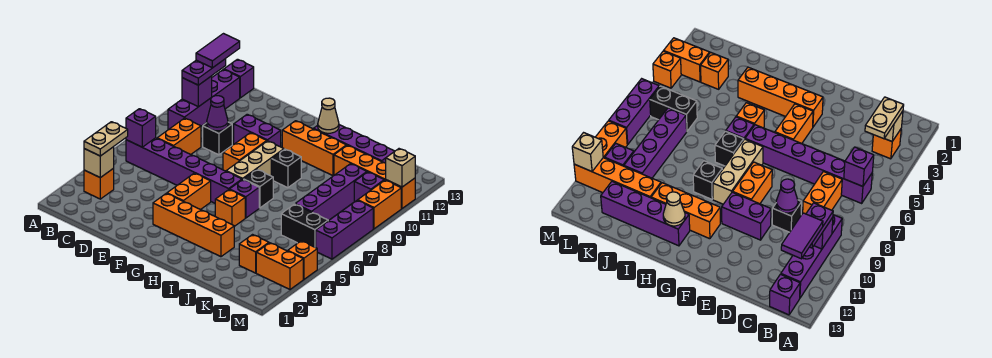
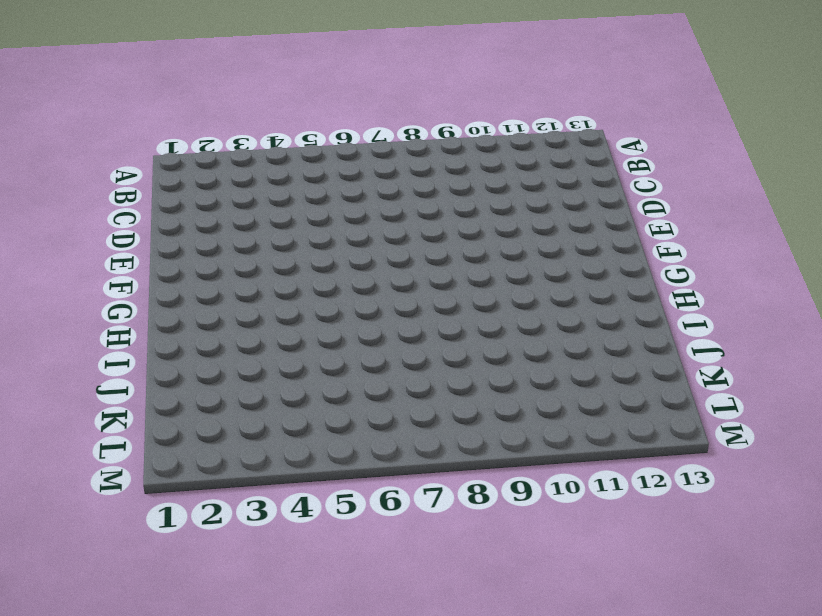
none -> orange brick B3 level 1
none -> purple brick B6:G6 level 1
none -> purple brick B9:B12 level 1
none -> purple brick B13 level 1

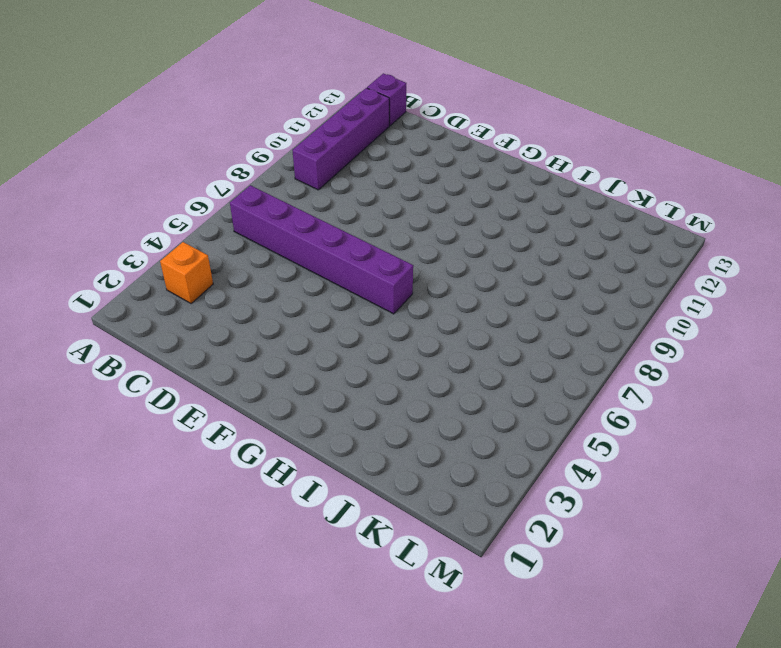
none -> orange brick C7:C8 level 1
none -> black brick D9 level 1
none -> purple brick E10:F10 level 1
none -> orange brick F3:I3 level 1

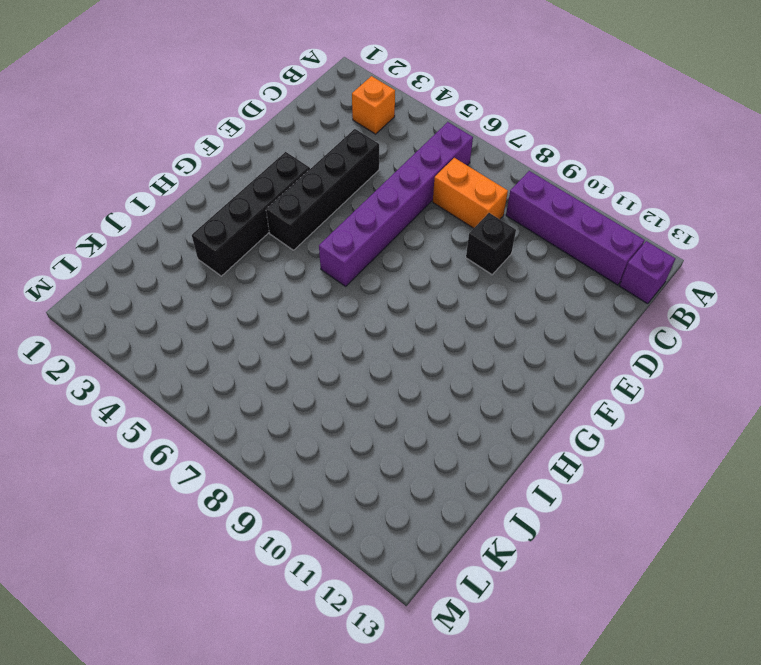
black brick D4:G4 level 1 -> orange brick F4:F5 level 1
black brick F3:I3 level 1 -> orange brick F3:I3 level 1
none -> purple brick E10:F10 level 1
none -> orange brick F8:F9 level 1
none -> tan brick G7:G9 level 1
none -> orange brick G11:I11 level 1

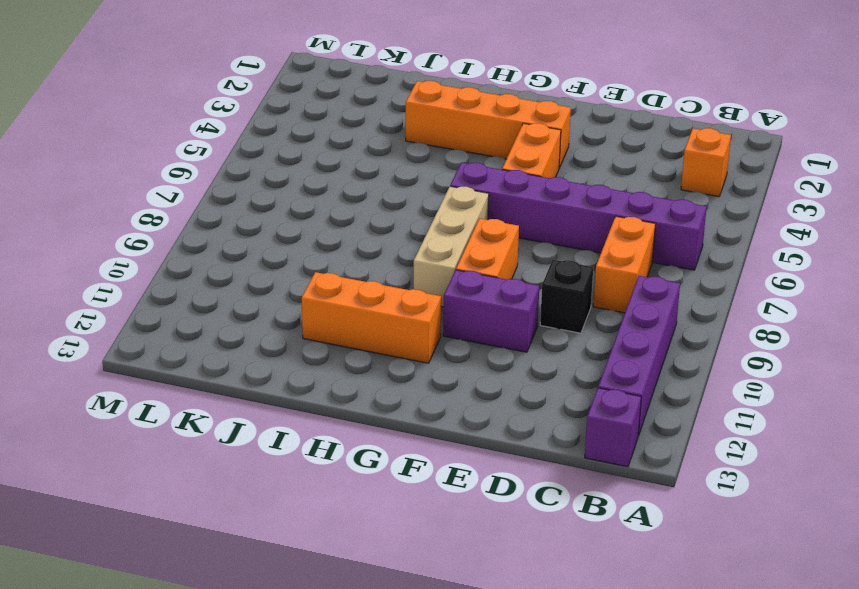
none -> orange brick H5 level 1
none -> purple brick H6 level 1
none -> black brick H7 level 1
none -> black brick H9 level 1

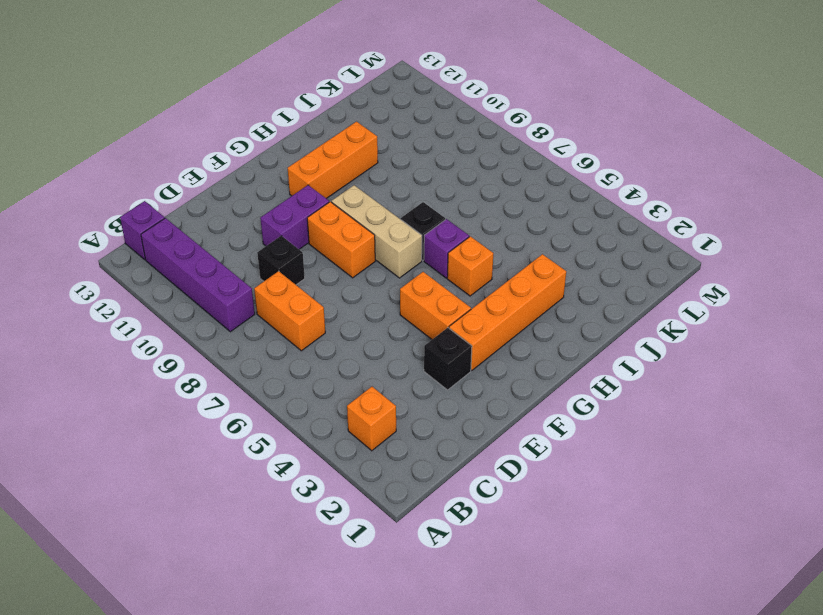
black brick E3 level 1 -> black brick H9 level 1
none -> purple brick B6:G6 level 1
none -> purple brick H12:K12 level 1
none -> orange brick J11:M11 level 1
none -> orange brick K3 level 1

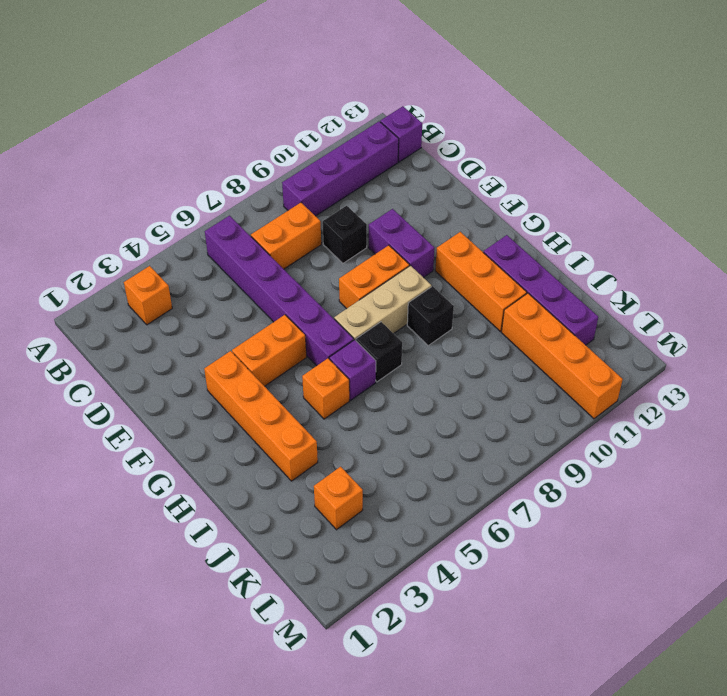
none -> black brick K6:L6 level 1
none -> purple brick K7:K10 level 1
none -> orange brick L3:M3 level 1
none -> purple brick L10 level 1

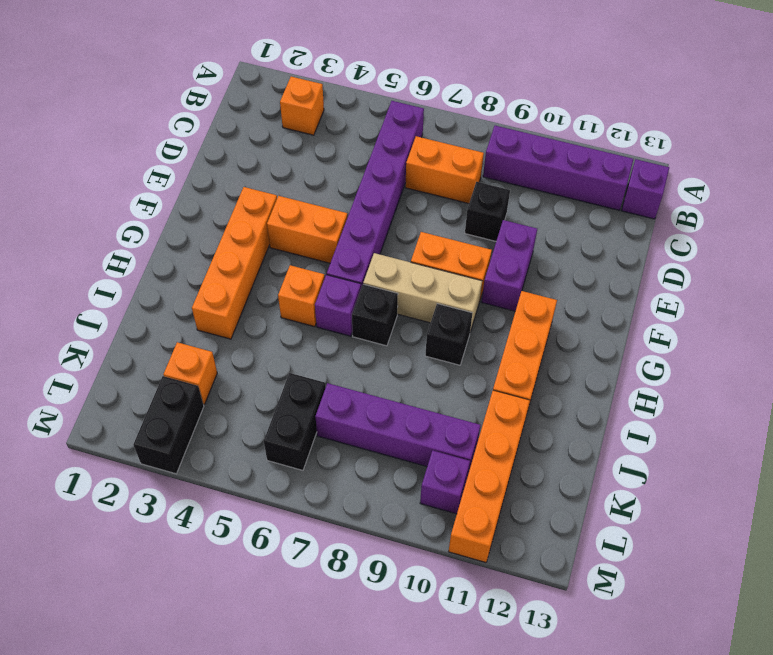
black brick L3:M3 level 1 -> orange brick L3:M3 level 1
none -> purple brick H12:K12 level 1
none -> orange brick M4 level 1
none -> purple brick M6:M8 level 1
none -> orange brick M9:M10 level 1

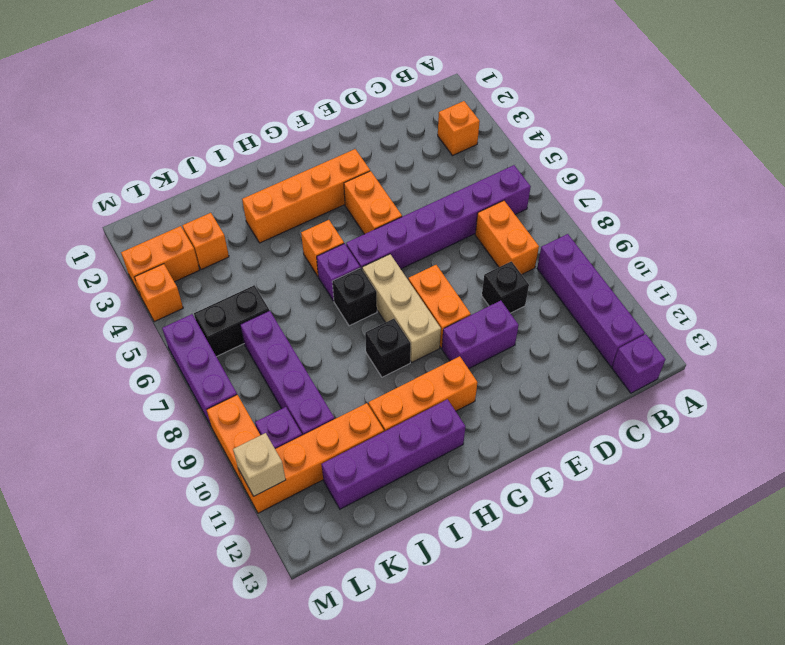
none -> tan brick B3 level 2
none -> purple brick B6 level 2
none -> purple brick B10 level 2
none -> purple cone D9 level 2

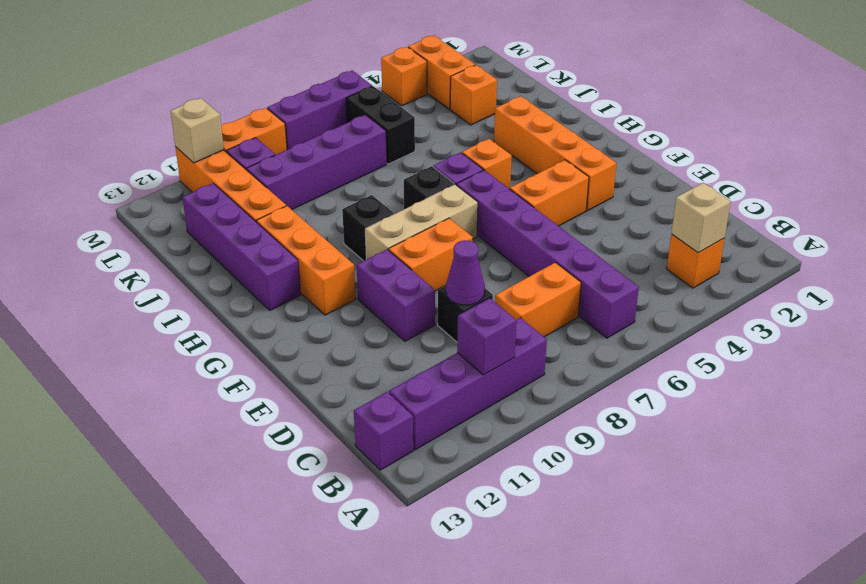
none -> purple brick B6 level 2
none -> tan cone H12 level 2
none -> tan plate B3:B4 level 3
none -> purple plate B10:B11 level 3

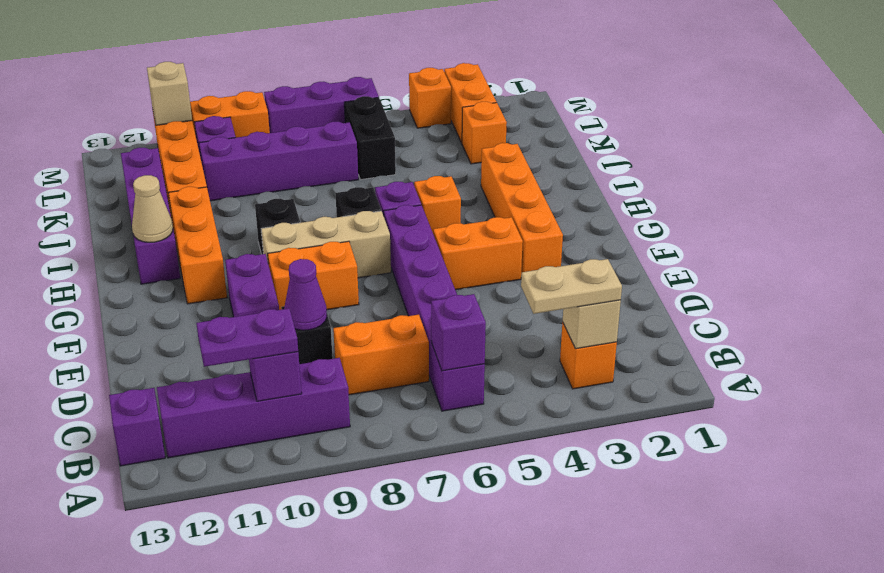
none -> purple tile B11:B12 level 4

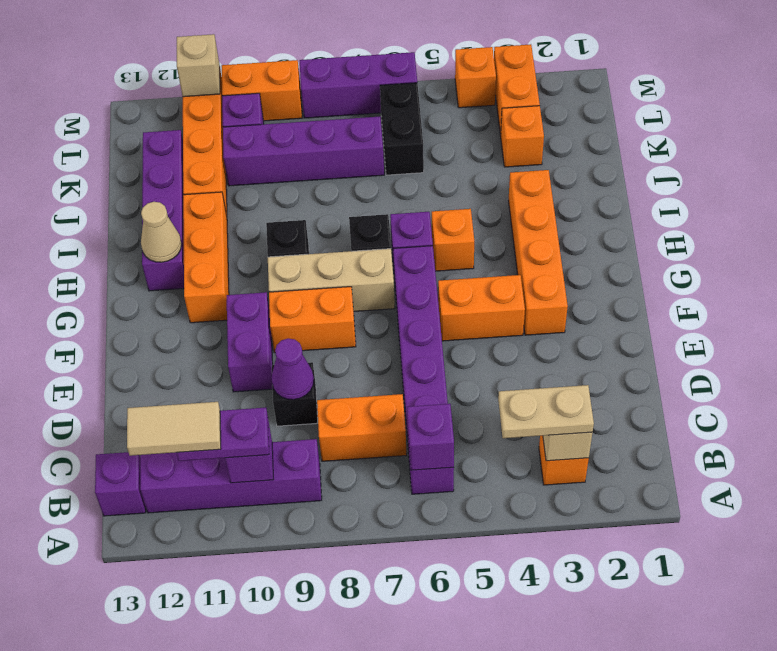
tan tile B11:B12 level 4 -> purple tile B11:B12 level 4

